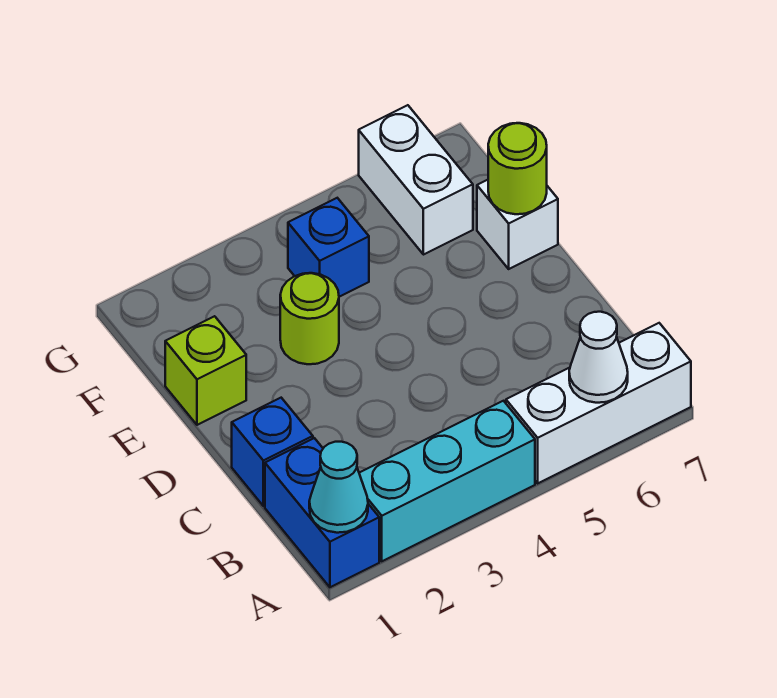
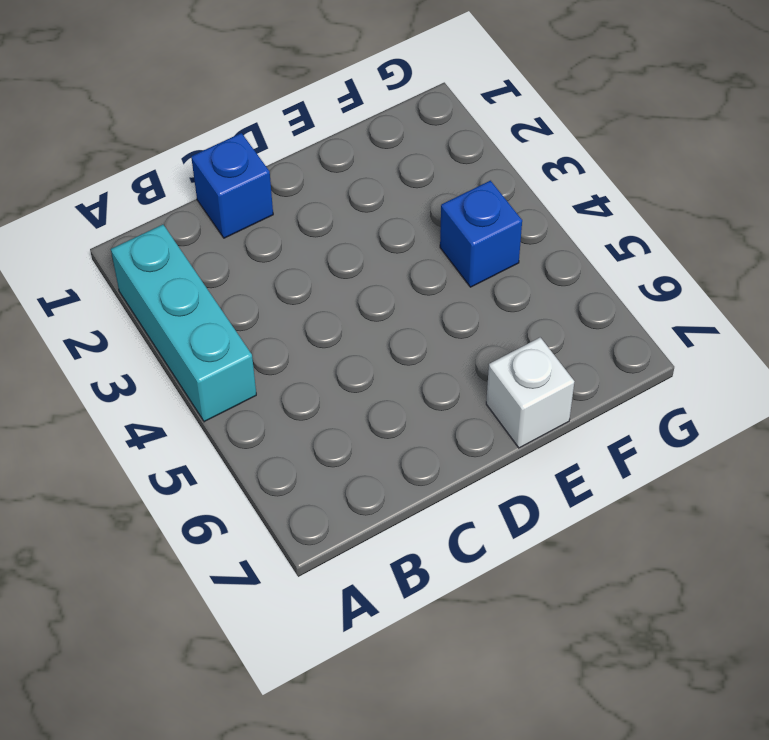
none -> blue brick A1:B1 level 1
none -> white brick A5:A7 level 1
none -> lime brick E1 level 1

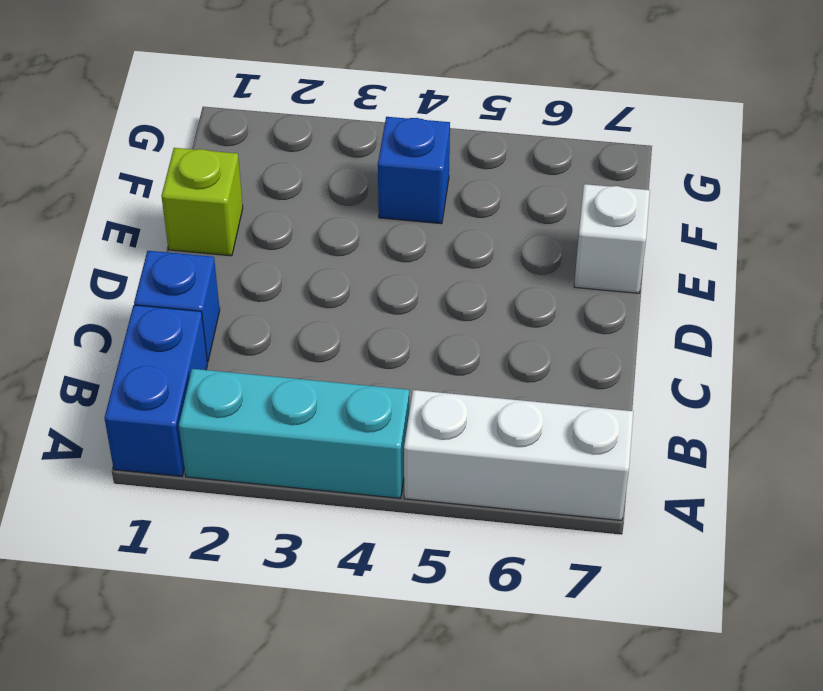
none -> lime round brick E3 level 1
none -> white brick F6:G6 level 1
none -> cyan cone A1 level 2

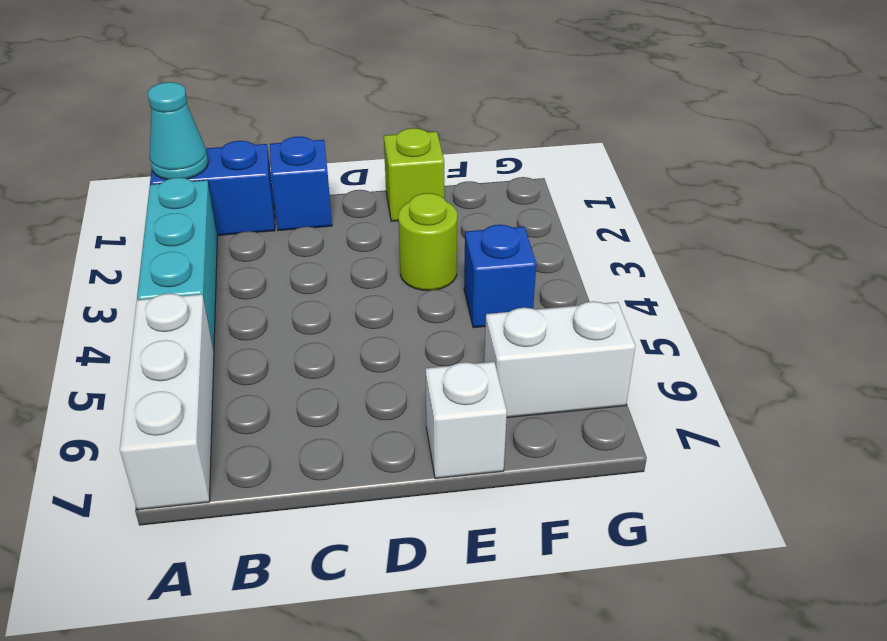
none -> white cone A6 level 2
none -> lime round brick E7 level 2

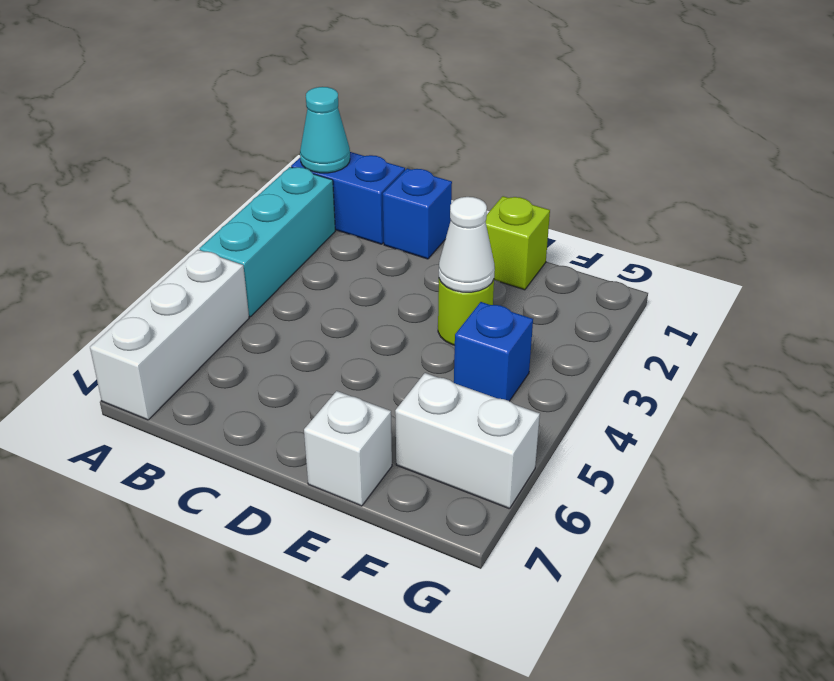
white cone E3 level 2 -> white cone A6 level 2
none -> lime round brick E7 level 2

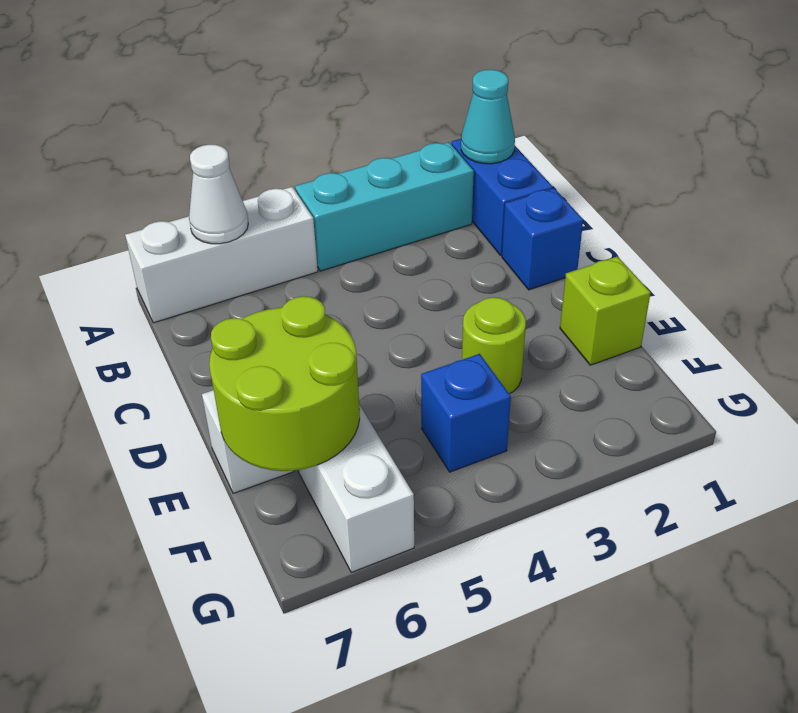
lime round brick E6:F7 level 2 -> lime round brick E7 level 2

